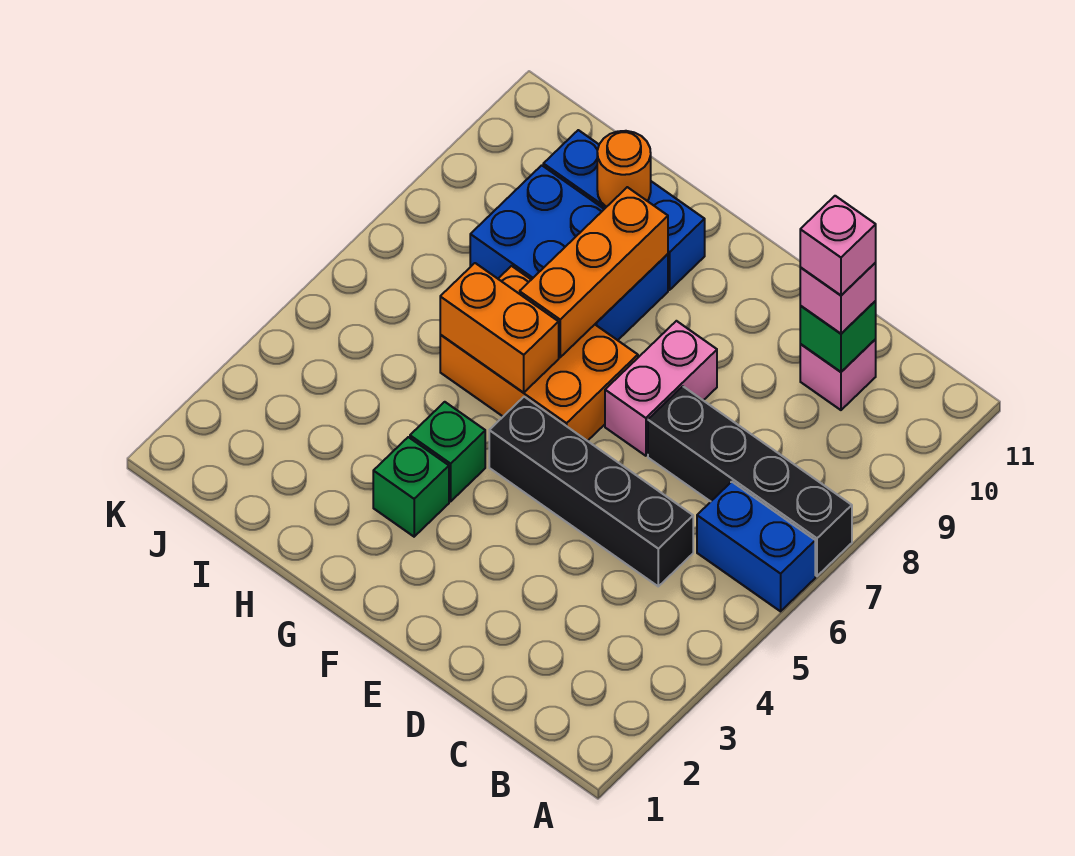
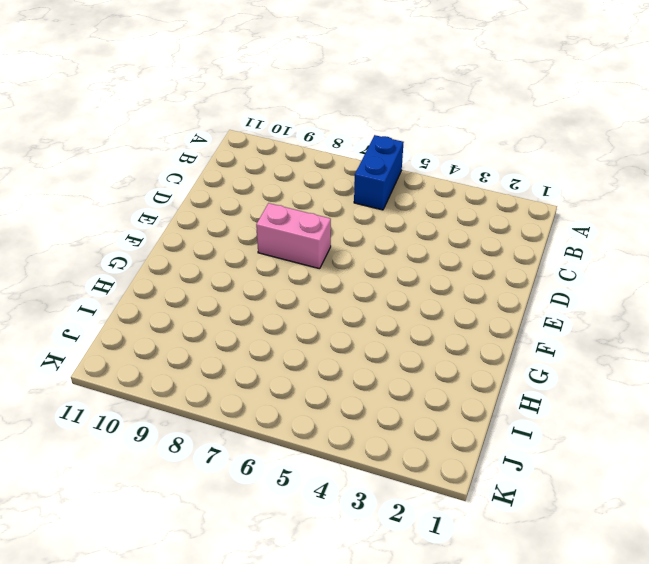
none -> black brick A7:D7 level 1
none -> black brick C5:F5 level 1
none -> pink brick C10 level 1

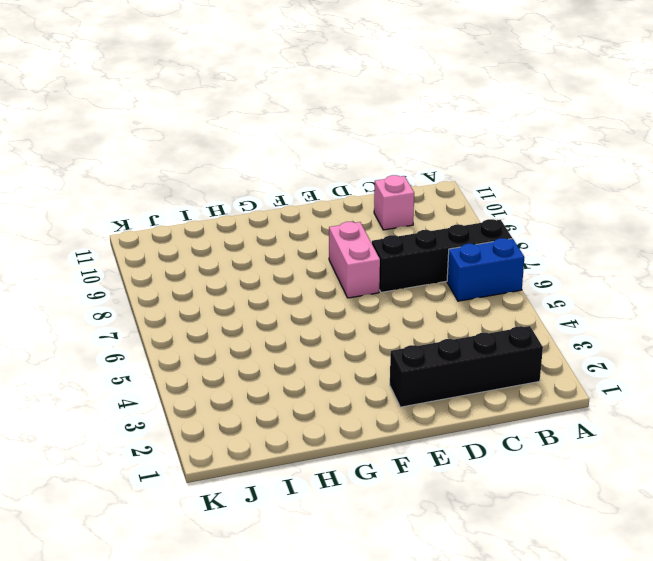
black brick B2:E2 level 1 -> black brick C5:F5 level 1
none -> orange brick F6:H7 level 1
none -> green brick G3 level 1
none -> green brick G4 level 1

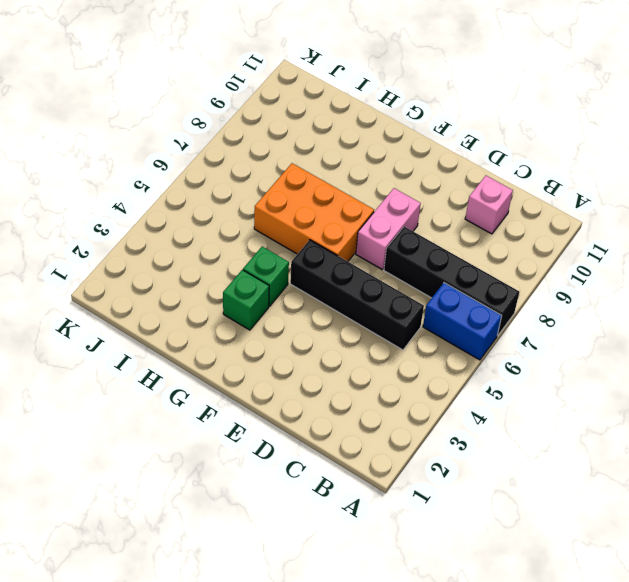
none -> blue brick G8:I9 level 1
none -> blue brick G10:I10 level 1
none -> green brick C10 level 2

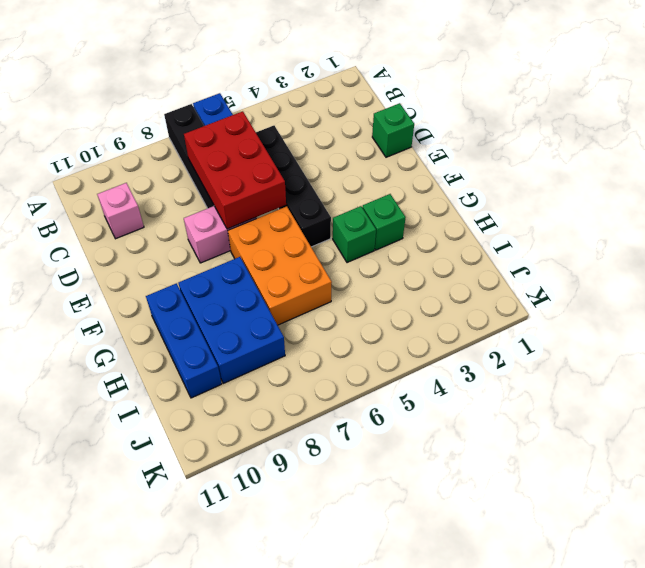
red brick C6:E7 level 2 -> none
green brick D1 level 1 -> green brick C10 level 2
none -> orange brick G6:H6 level 2
none -> orange brick G7:G9 level 2
none -> orange round brick H10 level 2

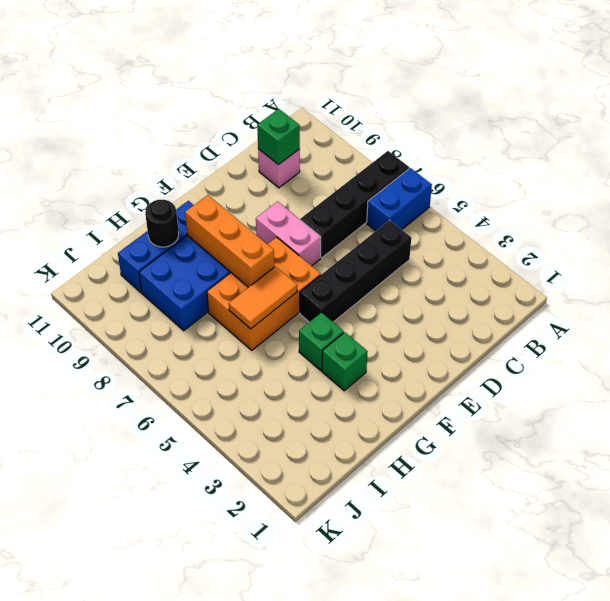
orange tile G6:H6 level 2 -> orange brick G6:H6 level 2
black round brick H10 level 2 -> orange round brick H10 level 2
none -> pink brick C10 level 3
none -> pink brick C10 level 4

